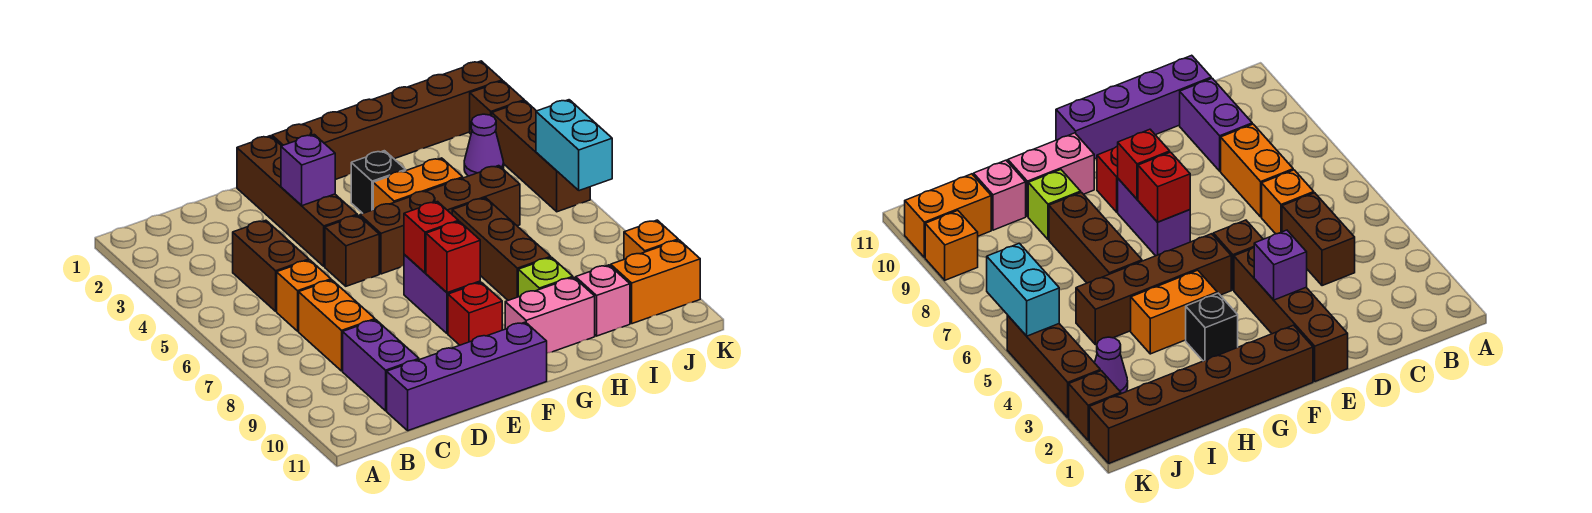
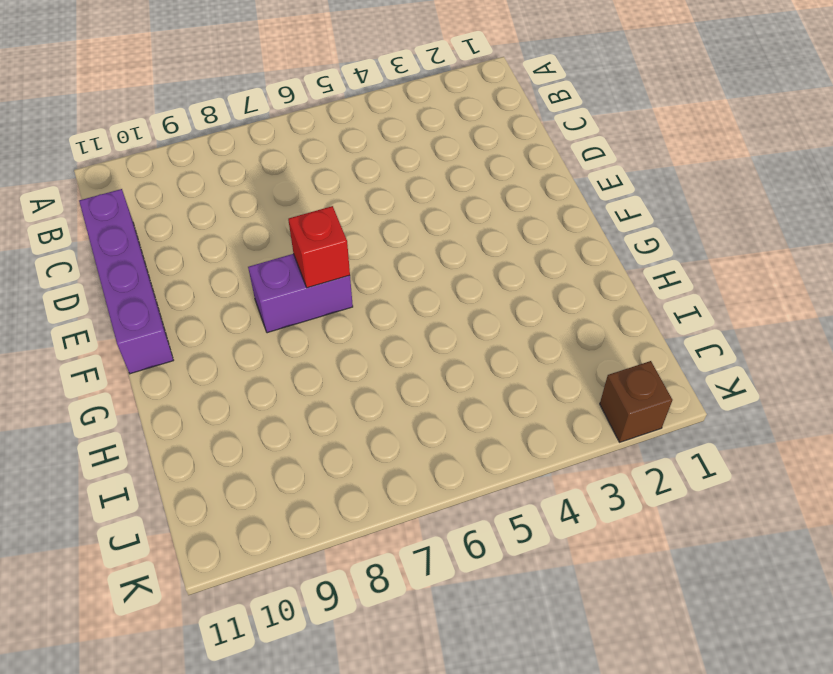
none -> brown brick C4:C5 level 1
none -> orange brick C6 level 1
none -> orange brick C7:C8 level 1

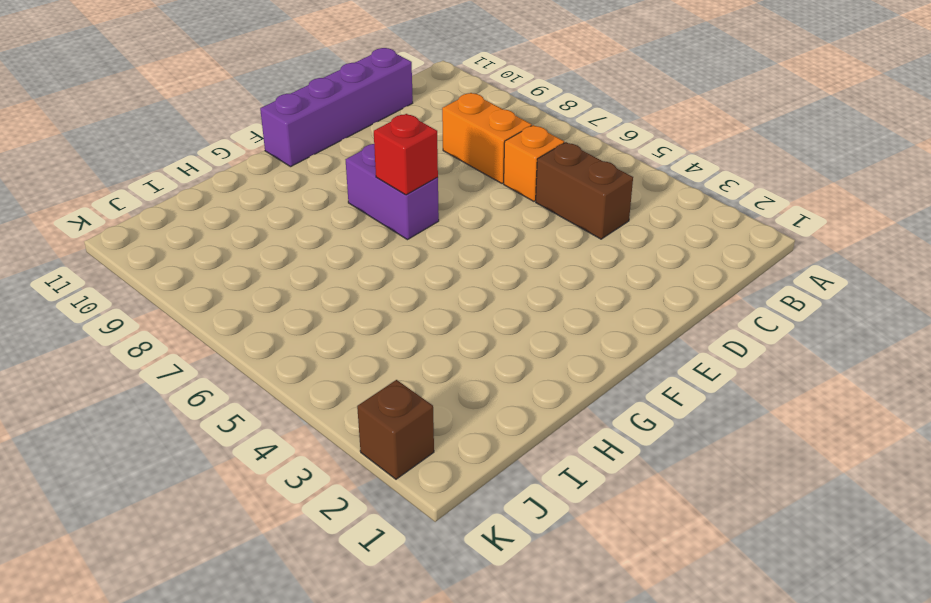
none -> purple brick C9:C10 level 1
none -> brown brick E1:E4 level 1
none -> brown brick E5 level 1

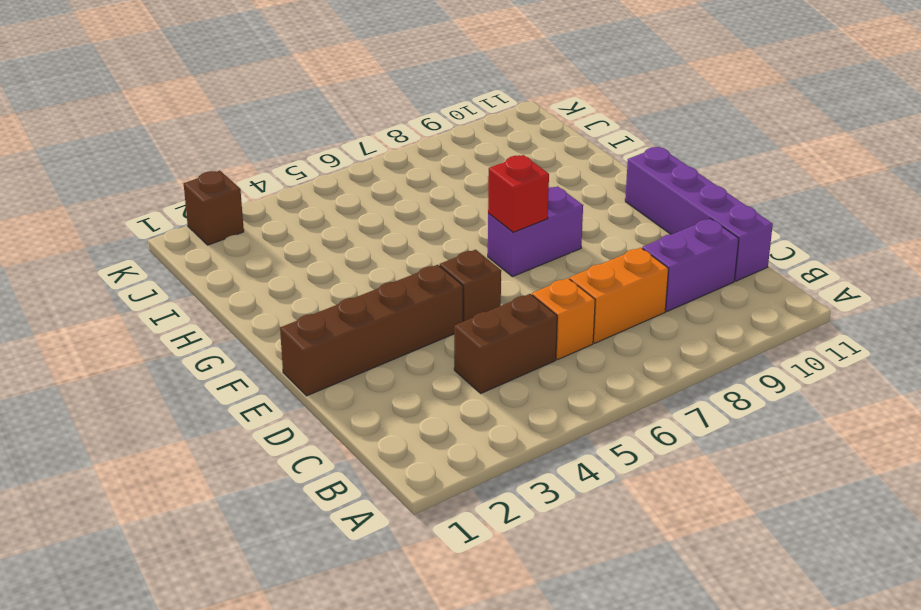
none -> brown brick F1:K1 level 1
none -> brown brick F5:I5 level 1
none -> red brick F9 level 1

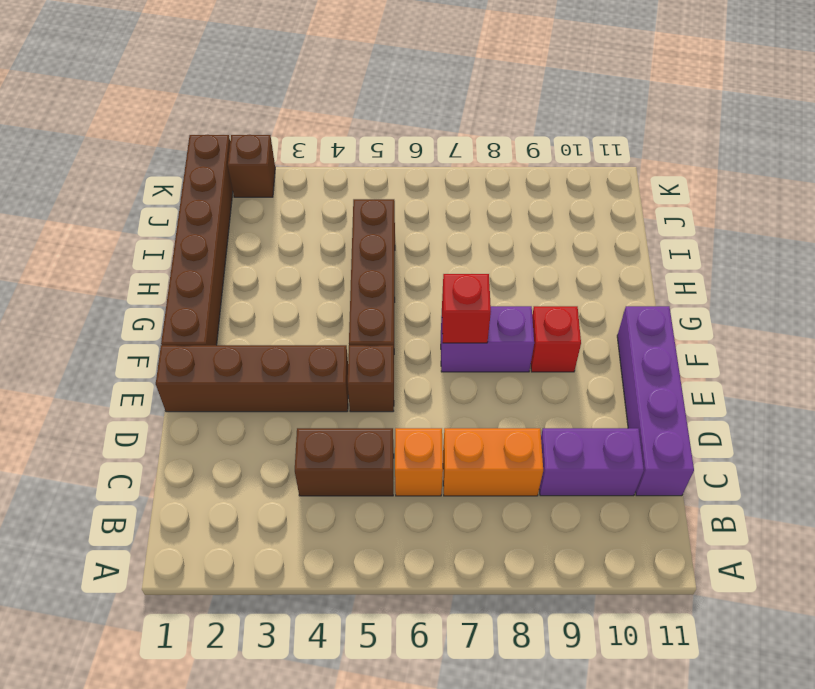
none -> black brick G3 level 1
none -> orange brick G4:H4 level 1
none -> pink brick G10:H10 level 1

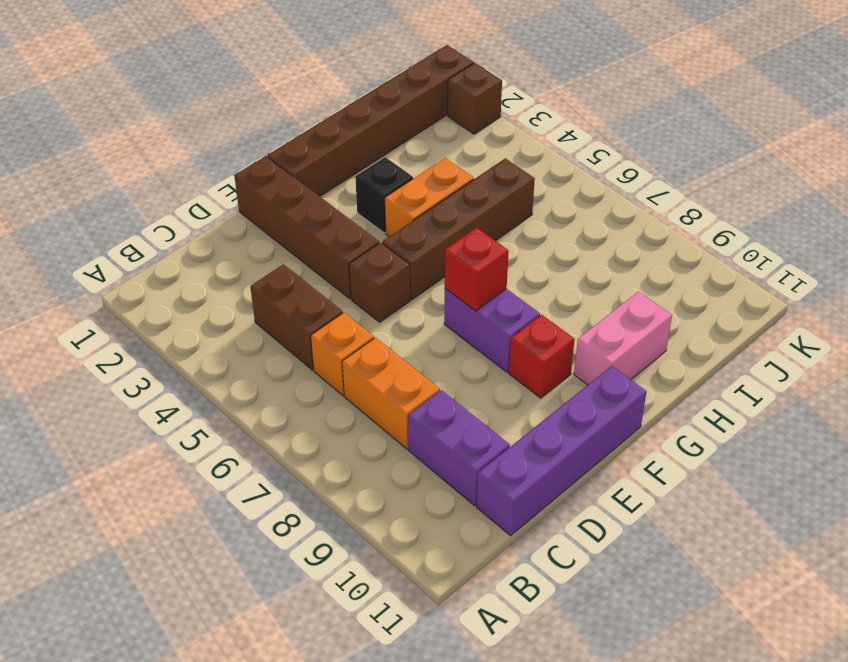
none -> brown brick H6:H8 level 1
none -> lime brick H9 level 1
none -> pink brick I10 level 1

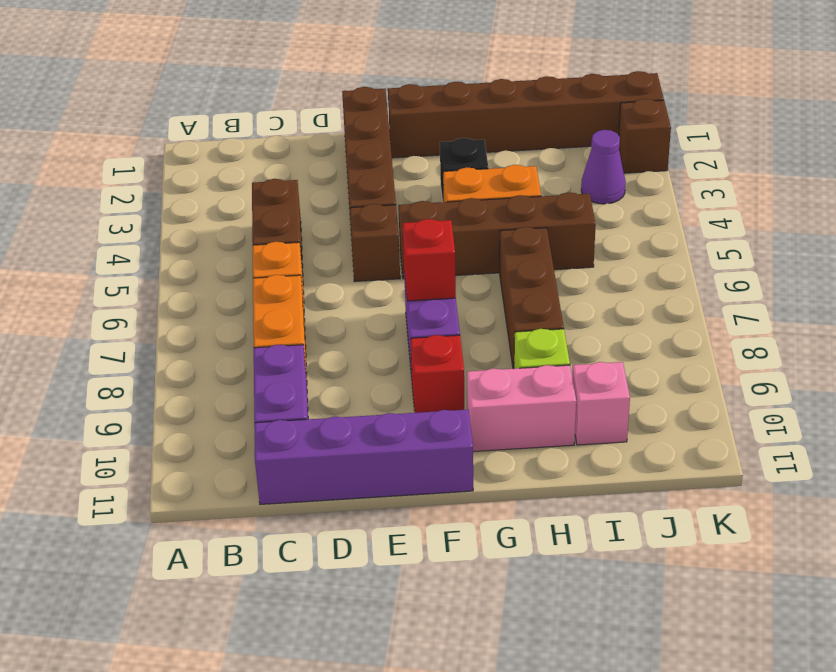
none -> orange brick J10:K10 level 1
none -> brown brick K3:K5 level 1
none -> orange brick K9 level 1

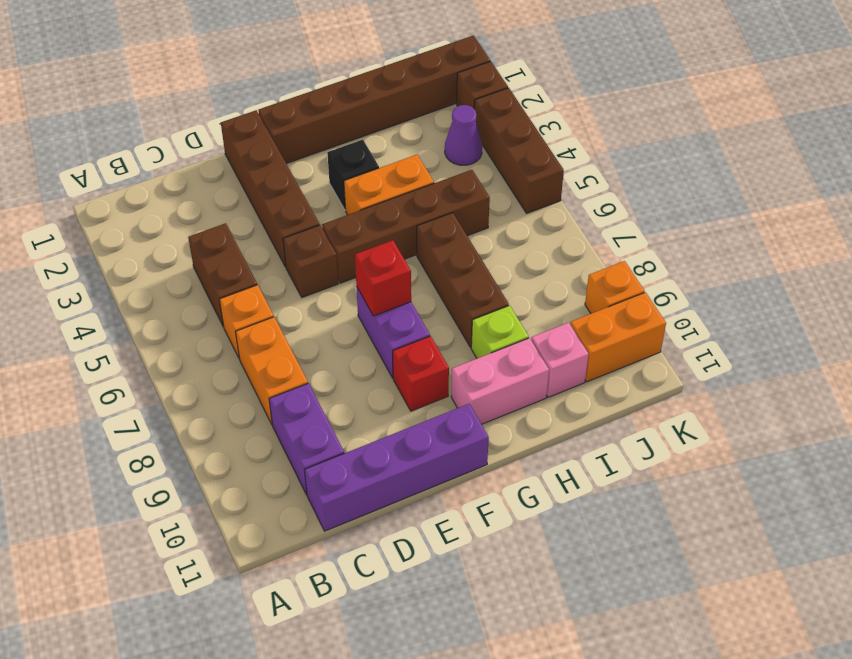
none -> purple brick E3 level 2
none -> red brick F8 level 2
none -> cyan brick K5:K6 level 2

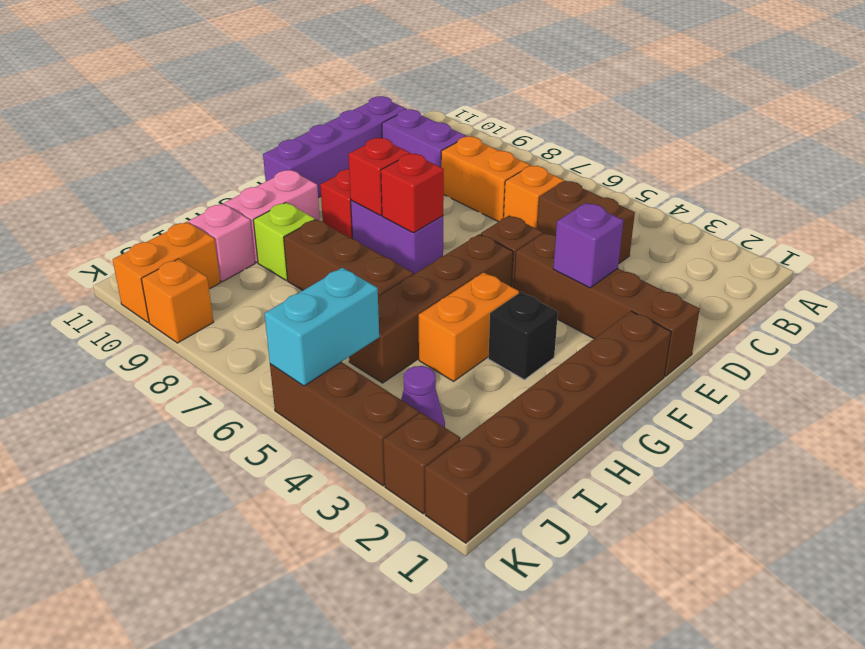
cyan brick J5:K5 level 2 -> cyan brick K5:K6 level 2

